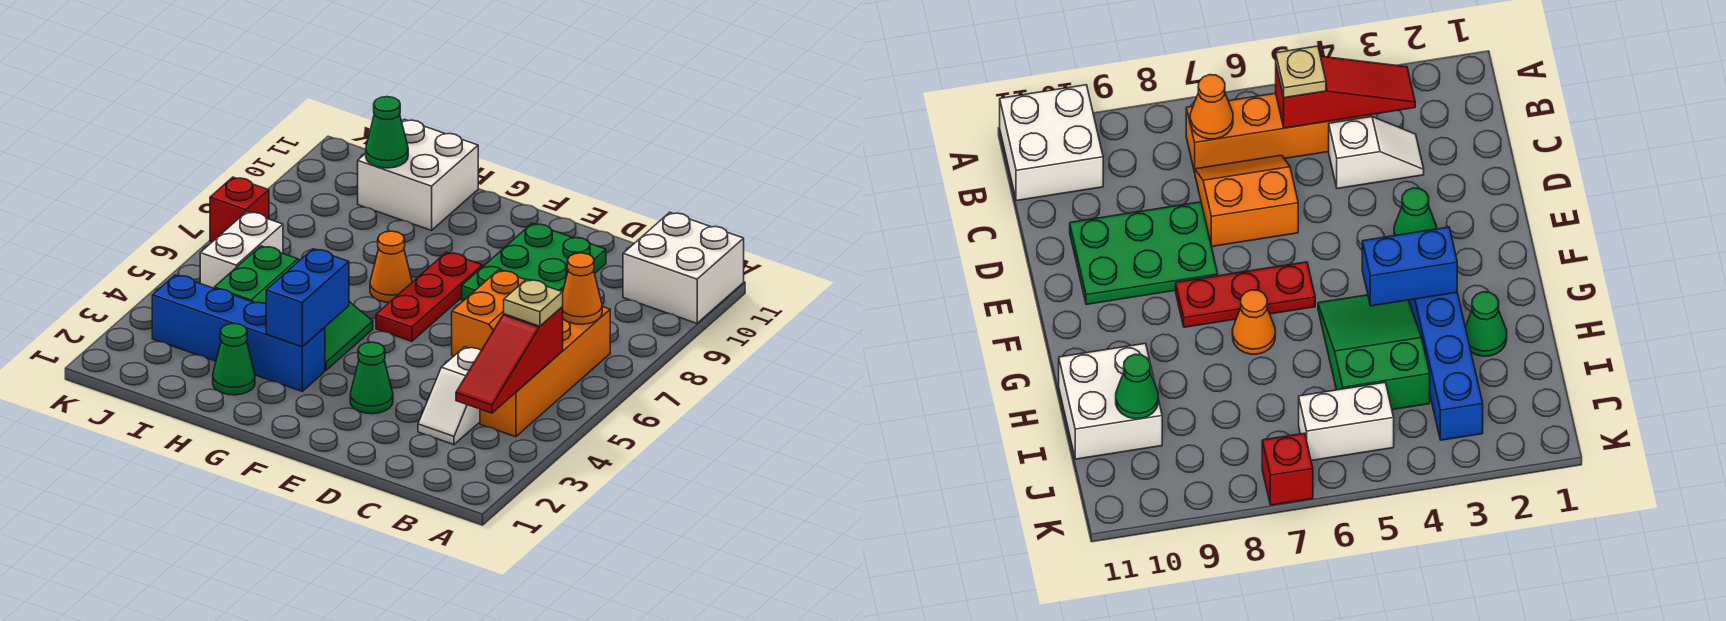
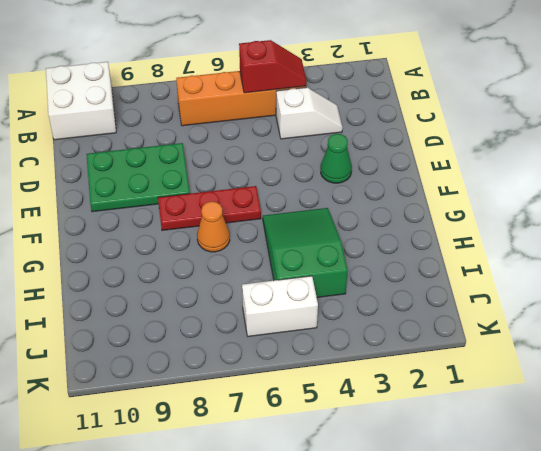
red slope B4:B5 level 2 top 5 -> red slope B3:B5 level 2 top 5
none -> orange slope C6:D7 level 1 top D
none -> blue brick G3:J3 level 1
none -> green cone H2 level 1

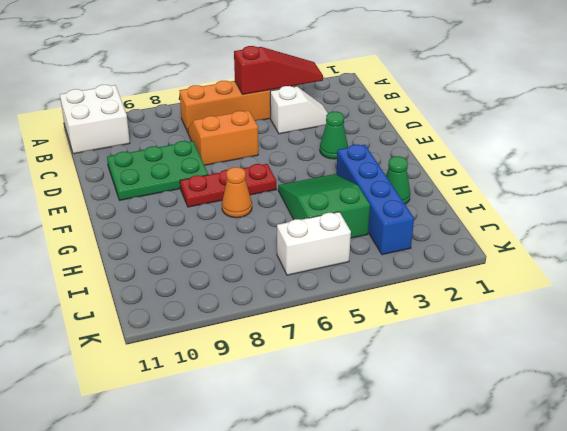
none -> white brick H10:I11 level 1
none -> red brick K7 level 1
none -> orange cone B7 level 2

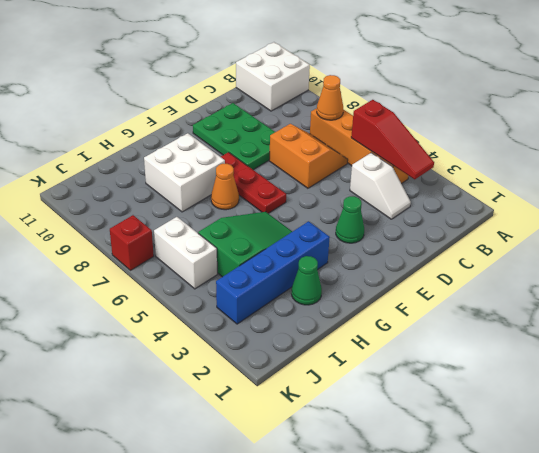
white brick G8:H9 level 1 -> white brick H10:I11 level 1
none -> blue brick G3:G4 level 2
none -> green cone I10 level 2
none -> tan plate B5 level 3

